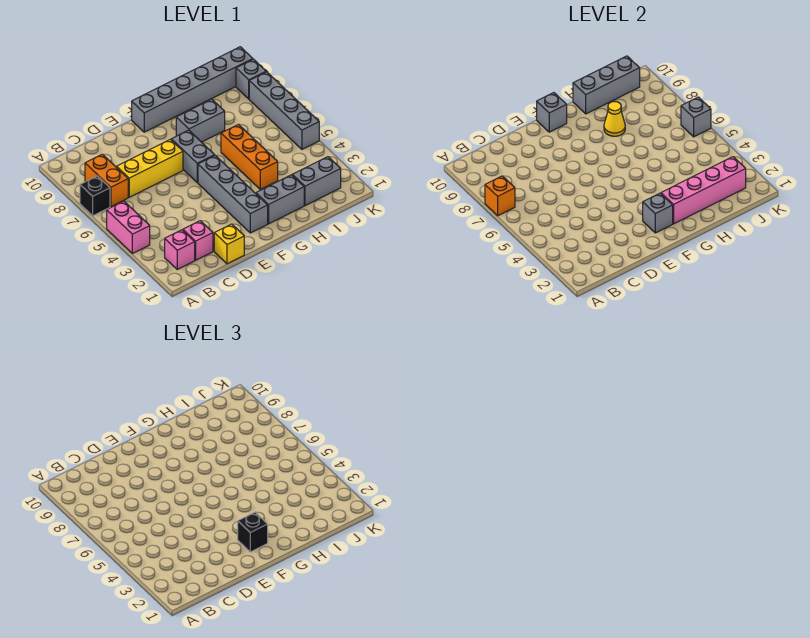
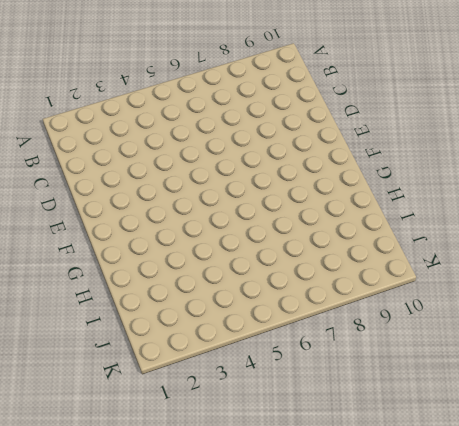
none -> pink brick A4:A5 level 1
none -> black brick A7 level 1
none -> pink brick B2 level 1

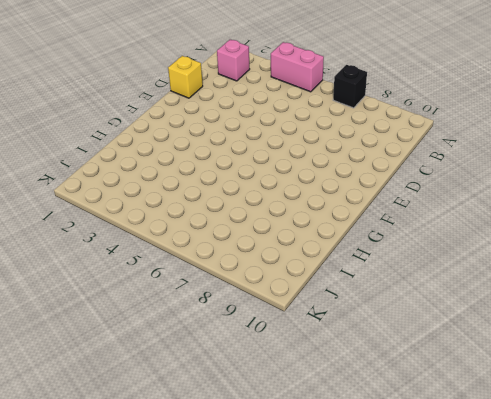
none -> orange brick B7:B8 level 1
none -> pink brick C2 level 1
none -> yellow brick C7:E7 level 1

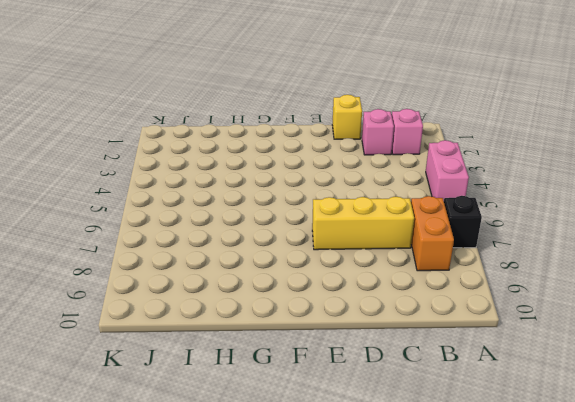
none -> grey brick F2:F5 level 1
none -> grey brick F6:F7 level 1
none -> grey brick F10:K10 level 1

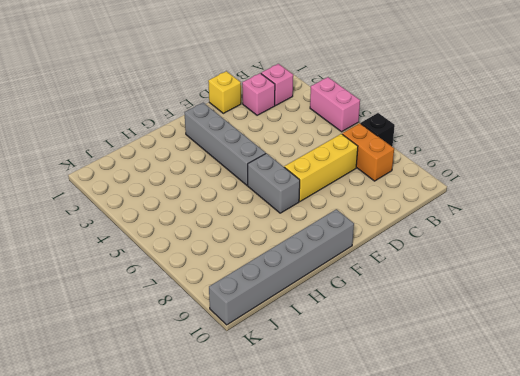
none -> grey brick G2:H2 level 1
none -> grey brick G8:H8 level 1
none -> orange brick H4:H6 level 1

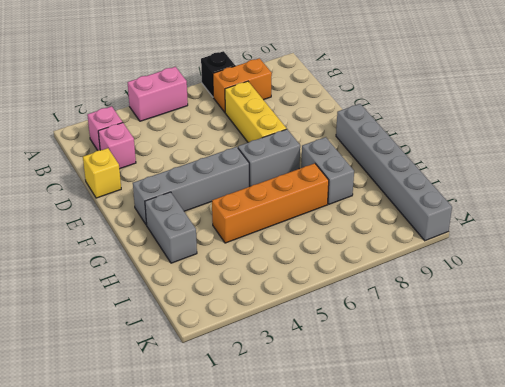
orange brick H4:H7 level 1 -> orange brick H4:H6 level 1
none -> grey brick I2:J2 level 1
none -> grey brick K5:K8 level 1
none -> grey brick K9 level 1

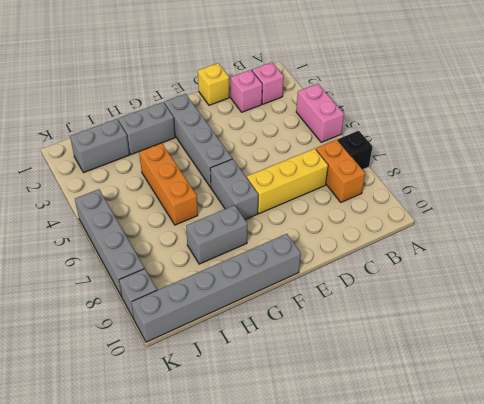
none -> orange brick A7 level 2
none -> grey brick F2 level 2
none -> grey brick F10 level 2

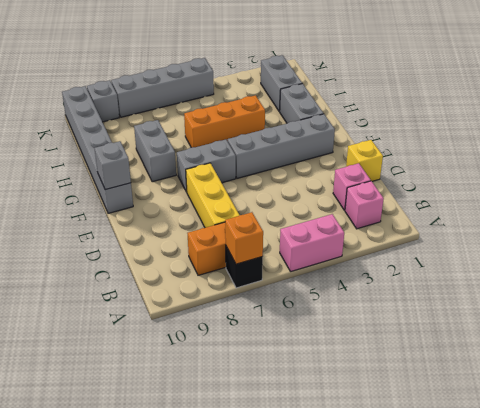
none -> grey brick F2 level 2
none -> pink brick G2:J2 level 2
none -> yellow cone H8 level 2

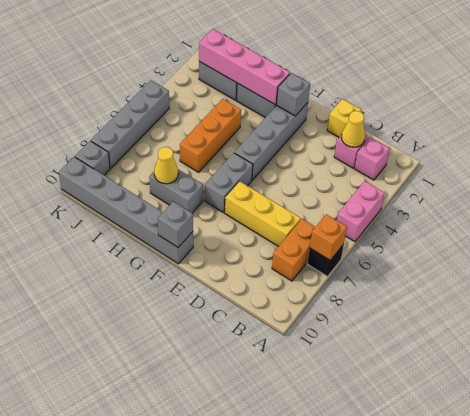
yellow cone C2 level 2 -> none
none -> grey brick H10:J10 level 2
none -> grey brick K6 level 2
none -> black brick F2 level 3

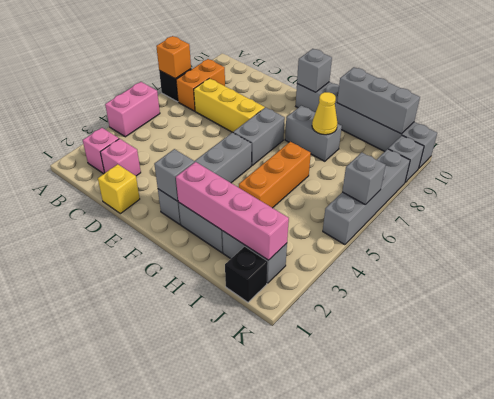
black brick J1 level 1 -> black brick F2 level 3

